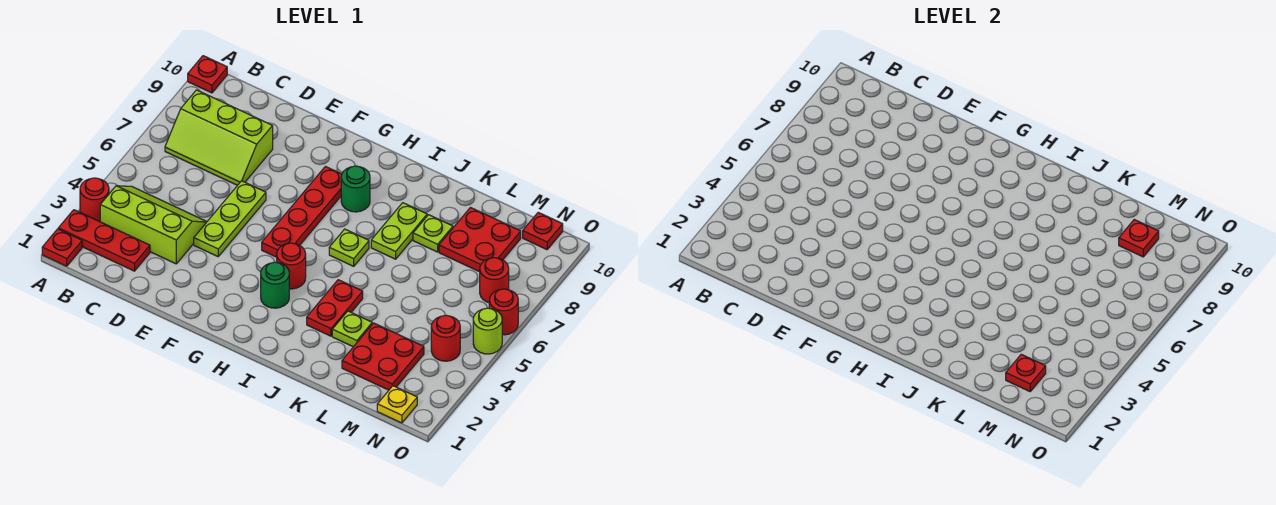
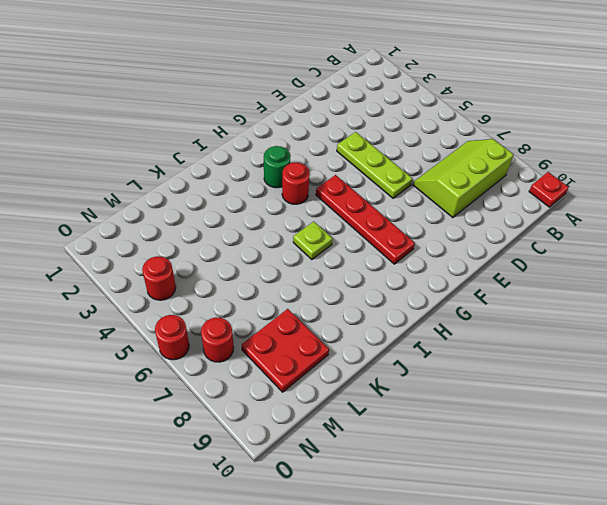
none -> red plate A1 level 1
none -> red plate A2:C2 level 1
none -> red round brick A3 level 1

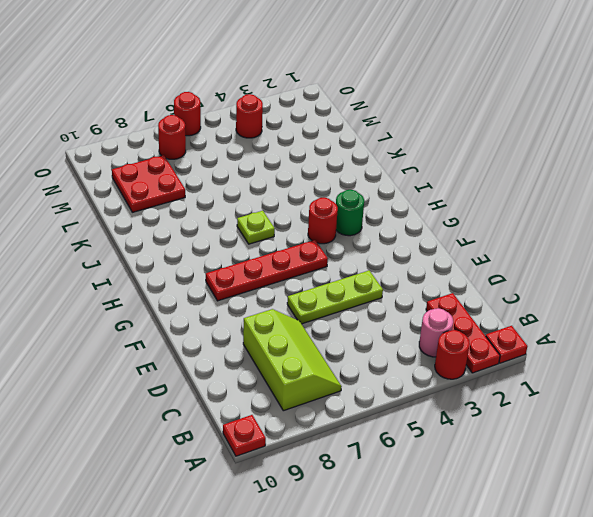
pink round brick B3 level 1 -> lime slope B3:D4 level 1 top 3
none -> green round brick H8 level 1
none -> red plate J3:J4 level 1
none -> lime plate J7:J8 level 1

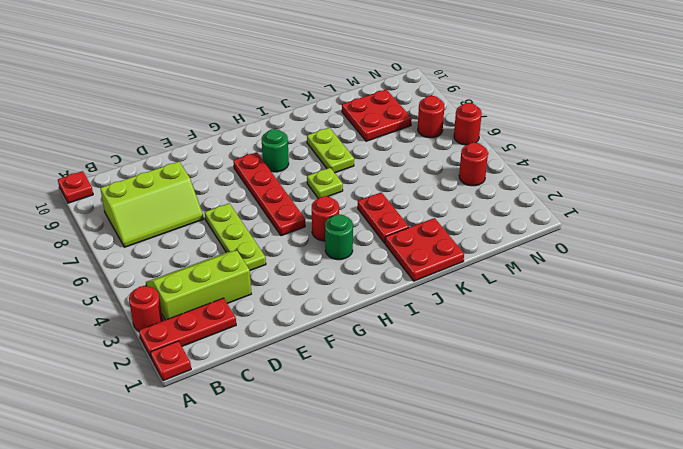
red plate J1:K2 level 1 -> red plate L2:M3 level 1
none -> lime plate K3 level 1
none -> lime plate K8 level 1
none -> yellow plate N1 level 1

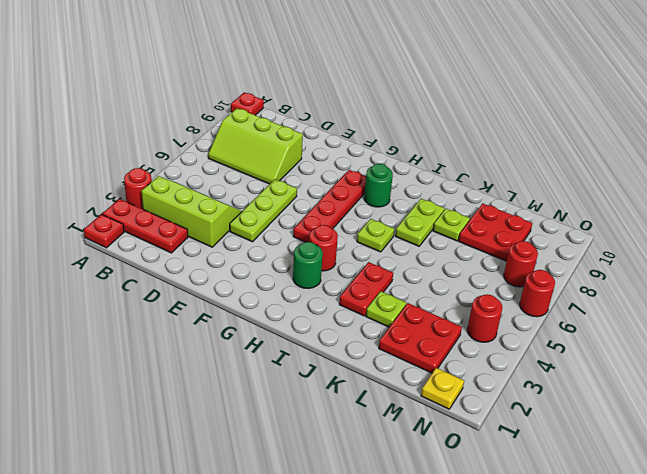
none -> red plate N10 level 1
none -> lime round brick O5 level 1
none -> red plate M2 level 2

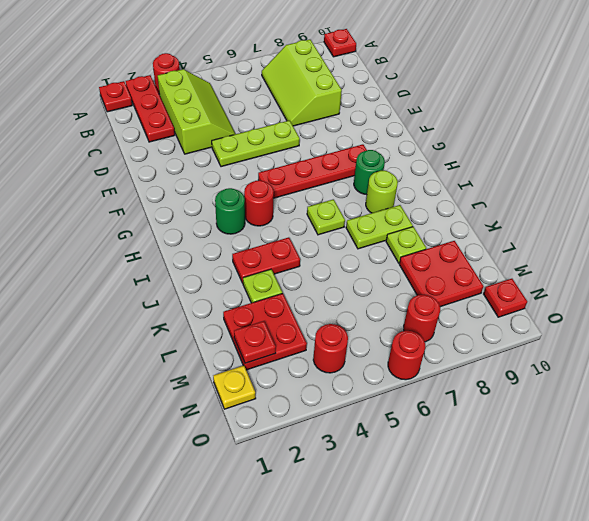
lime round brick I8 level 1 -> lime round brick O5 level 1
none -> red plate M9 level 2

